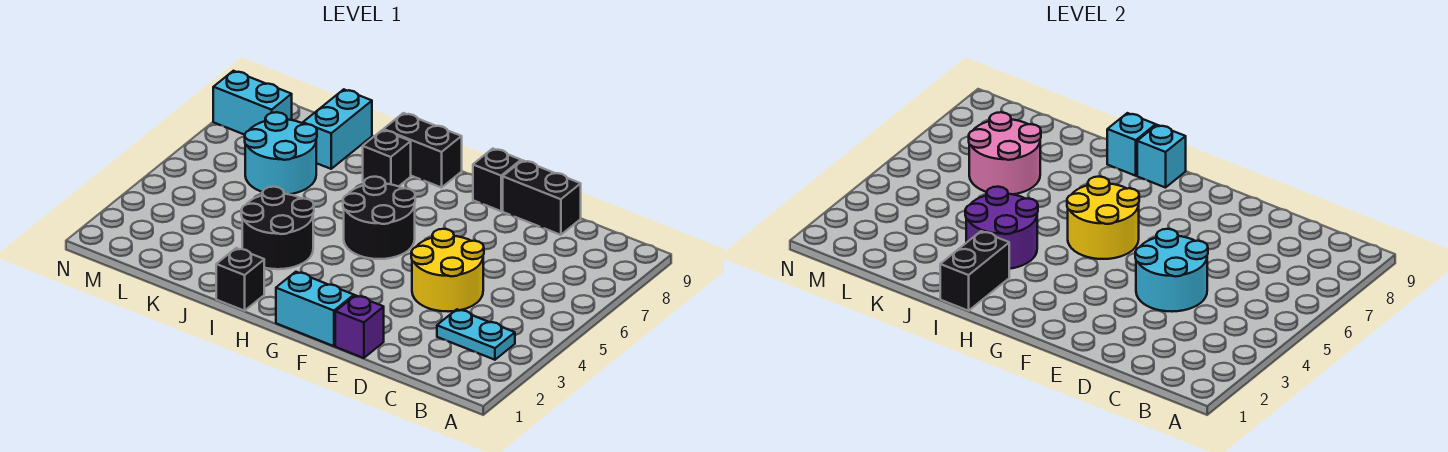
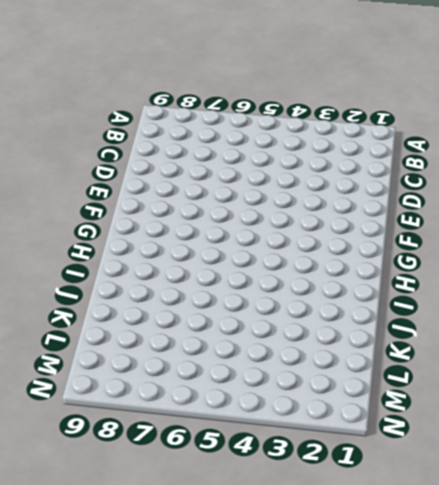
none -> cyan plate B3:C3 level 1
none -> yellow round brick D4:E5 level 1
none -> black brick D9:E9 level 1

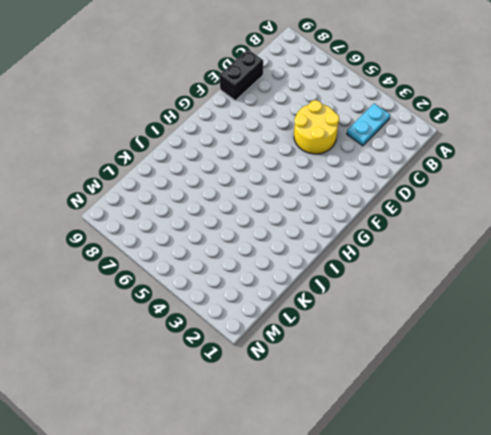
none -> purple brick E1 level 1
none -> cyan brick F1:G1 level 1
none -> black brick F9 level 1

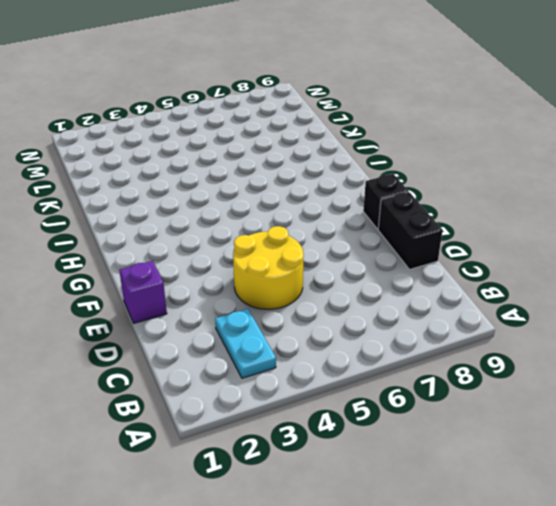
none -> cyan brick F1:G1 level 1
none -> black round brick G5:H6 level 1
none -> black brick H9:I9 level 1

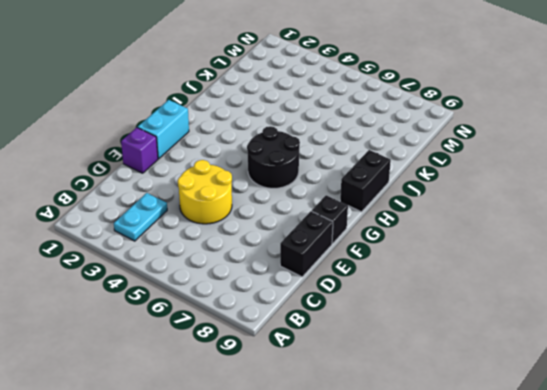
none -> black brick I1 level 1
none -> black round brick I3:J4 level 1
none -> black brick I8 level 1

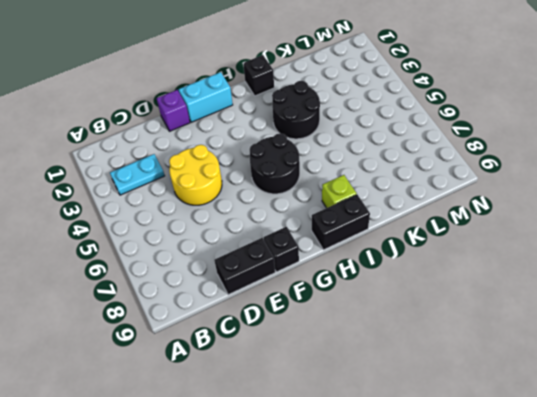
lime brick I8 level 1 -> black brick I8 level 1
none -> cyan round brick K6:L7 level 1
none -> cyan brick K8:K9 level 1
none -> cyan brick M8:N8 level 1

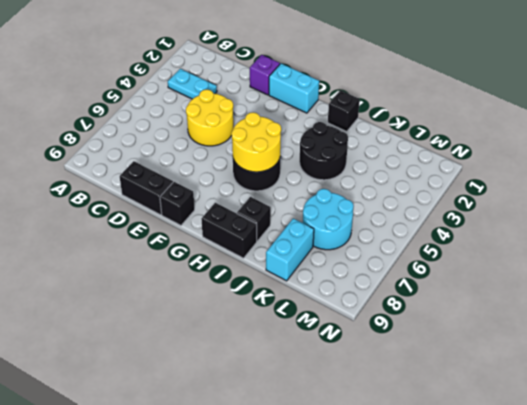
none -> cyan brick M8:N8 level 1
none -> cyan round brick D4:E5 level 2
none -> cyan brick H9 level 2

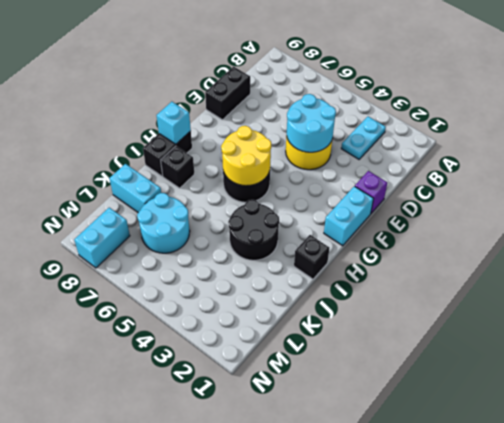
none -> black brick F9 level 1
none -> black brick I1:I2 level 2
none -> purple round brick I3:J4 level 2

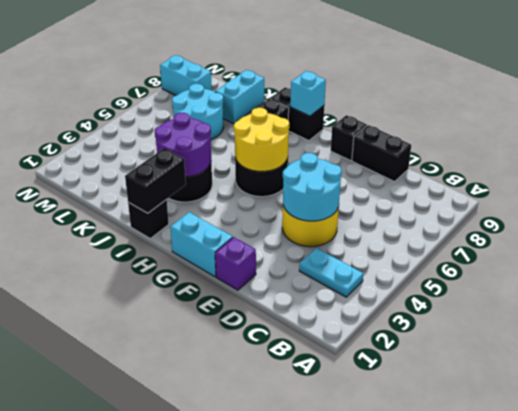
none -> cyan brick I9 level 2
none -> pink round brick K6:L7 level 2

